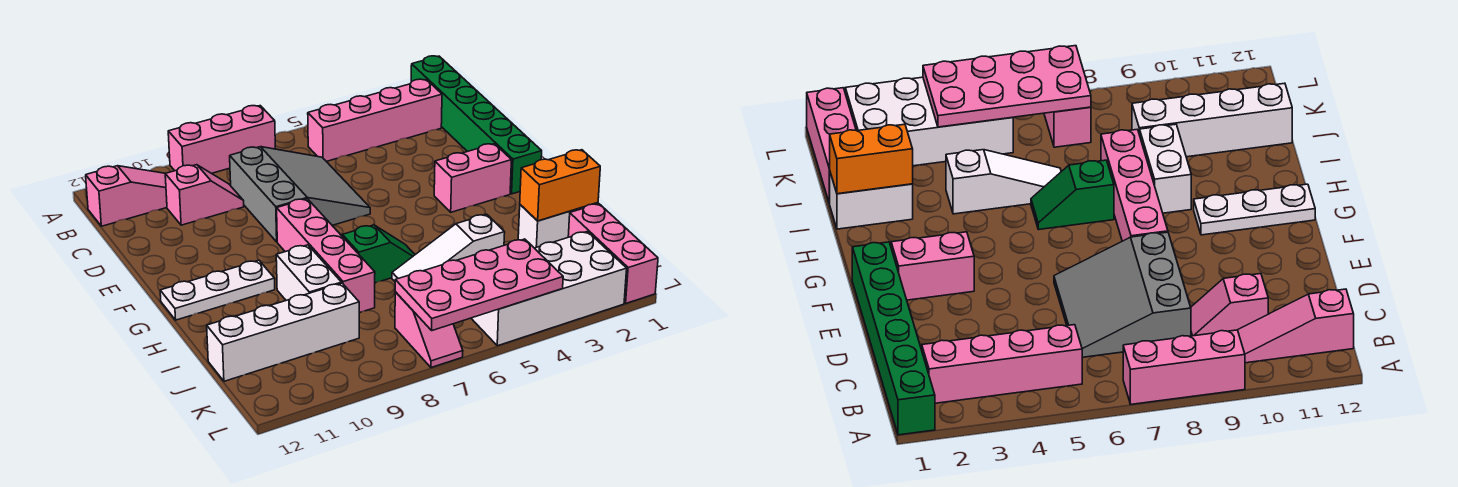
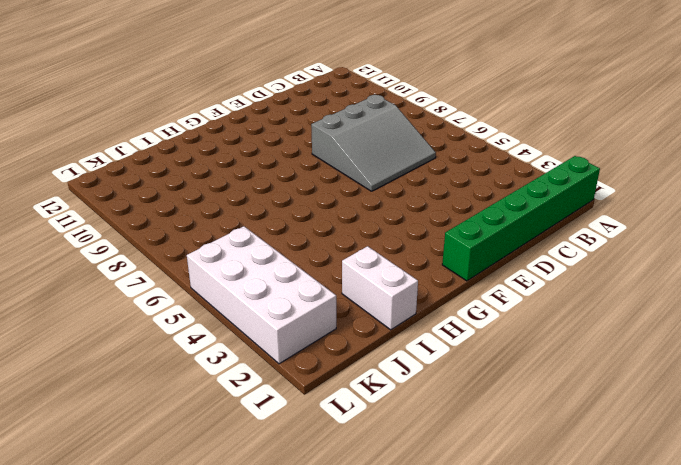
none -> pink brick A7:A9 level 1
none -> pink brick B2:B5 level 1
none -> pink slope B10:B12 level 1 top 12

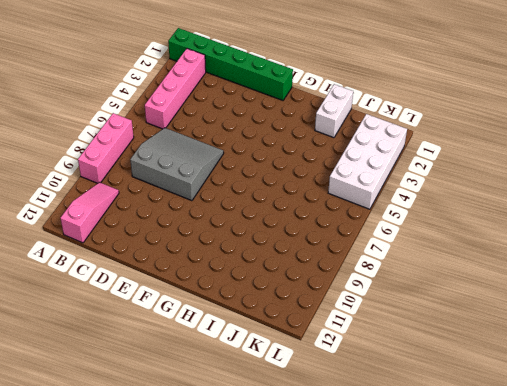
none -> pink slope C9:C10 level 1 top 10
none -> pink brick F2:F3 level 1
none -> pink brick F8:I8 level 1

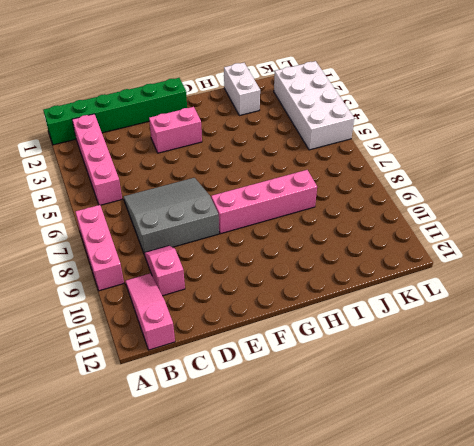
pink brick E3:F3 level 1 -> pink brick F2:F3 level 1
none -> white plate G10:G12 level 1
none -> green slope H6:H7 level 1 top 7
none -> white brick H9:I9 level 1

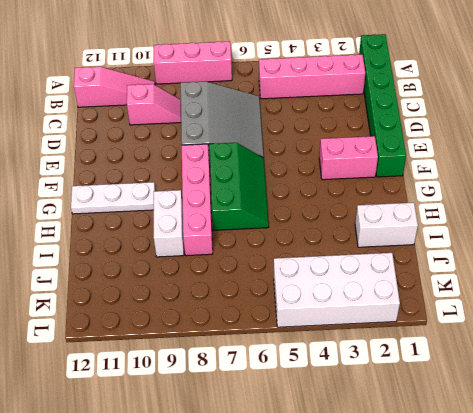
green slope F6:H7 level 1 top 7 -> green slope H6:H7 level 1 top 7
none -> white slope I4:I6 level 1 top 4
none -> pink brick J1:L1 level 1
none -> white brick J9:J12 level 1

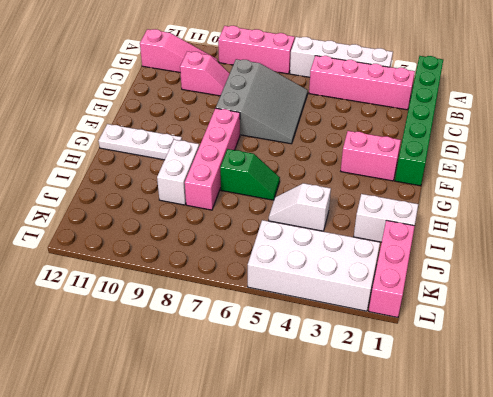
white brick A3:A6 level 1 -> white brick J9:J12 level 1
white slope I4:I5 level 1 top 4 -> white slope I4:I6 level 1 top 4
none -> pink slope K7:L7 level 1 top K
none -> orange brick I1:I2 level 2
none -> pink plate K4:L7 level 2

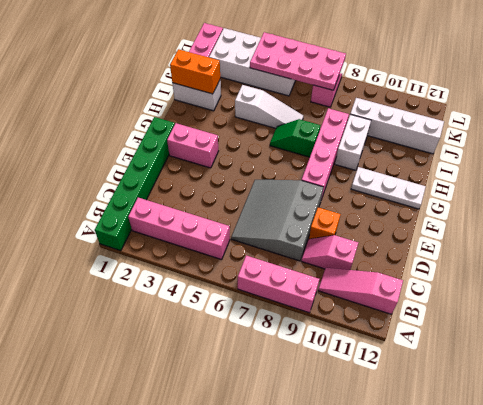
orange brick D9 level 1 -> none

